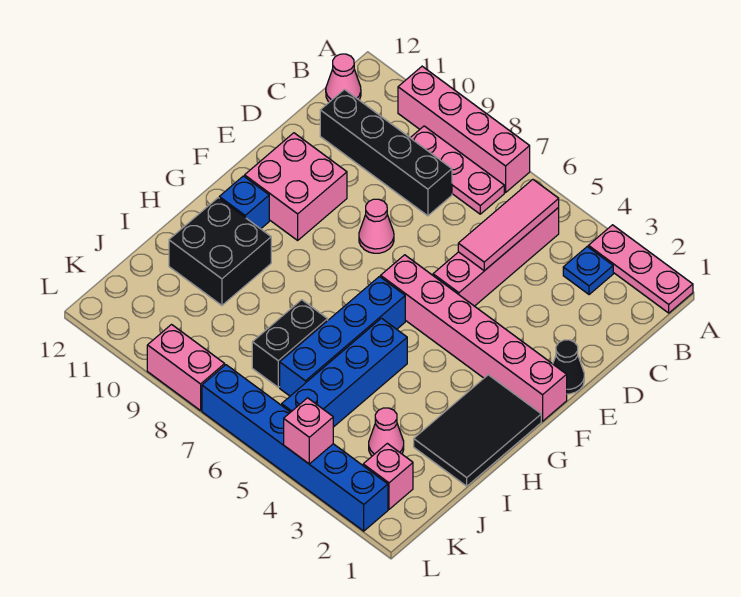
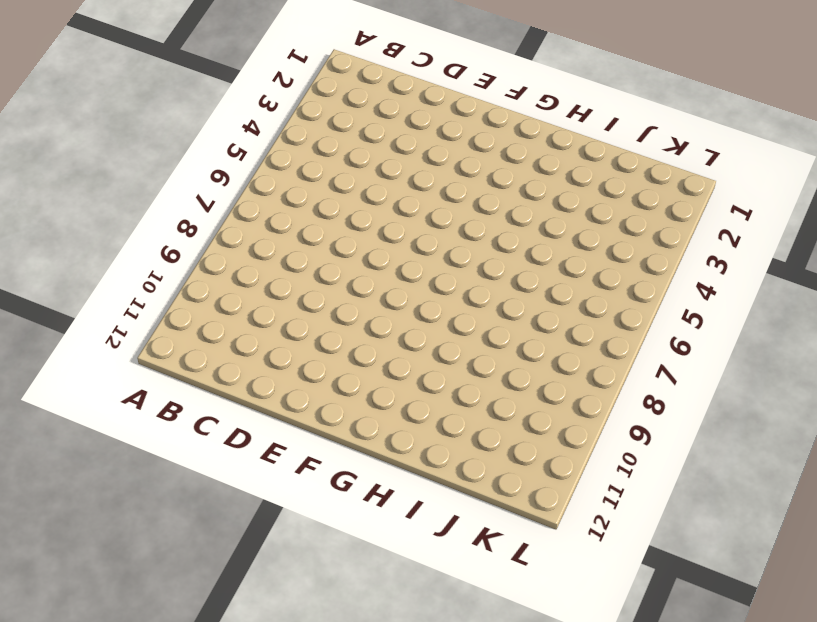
none -> pink plate A1:A3 level 1
none -> pink brick A7:A10 level 1
none -> blue plate B3 level 1

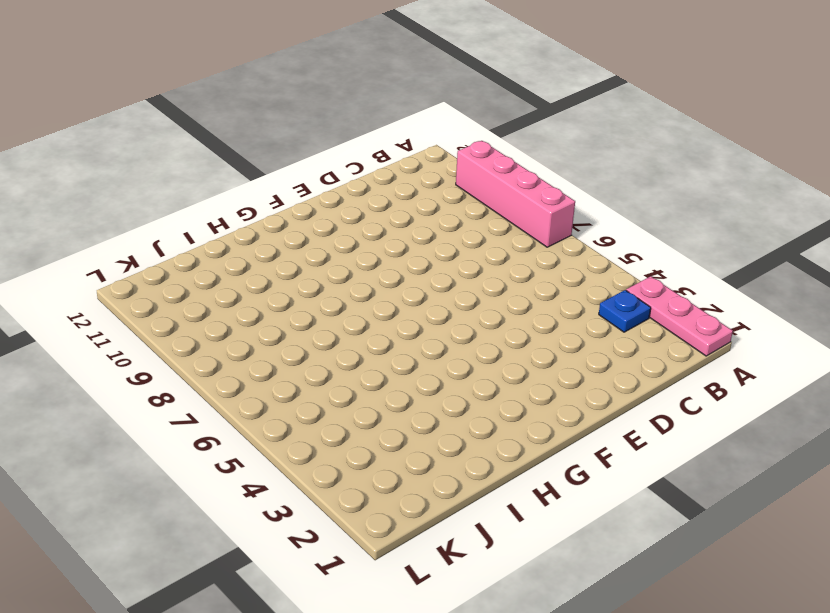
none -> pink brick B5:E5 level 1
none -> pink plate B7:B9 level 1
none -> pink cone B12 level 1

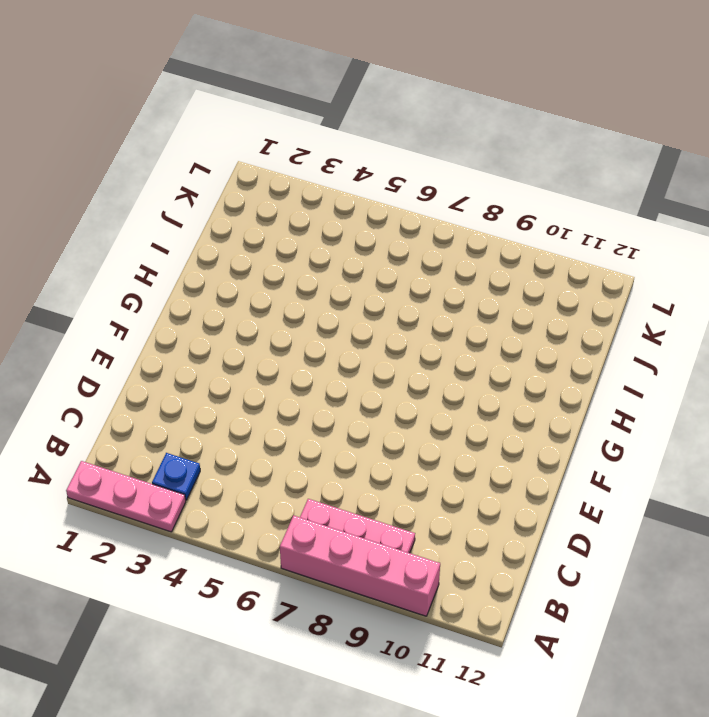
none -> pink brick B5:E5 level 1
none -> pink cone B12 level 1
none -> black brick C8:C11 level 1

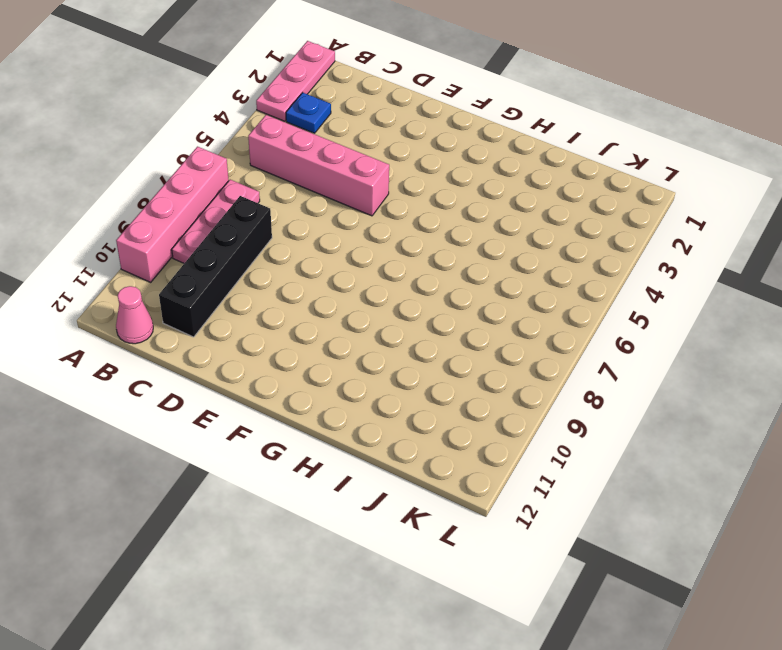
none -> black cone E1 level 1
none -> pink cone E8 level 1
none -> pink brick E10:F11 level 1

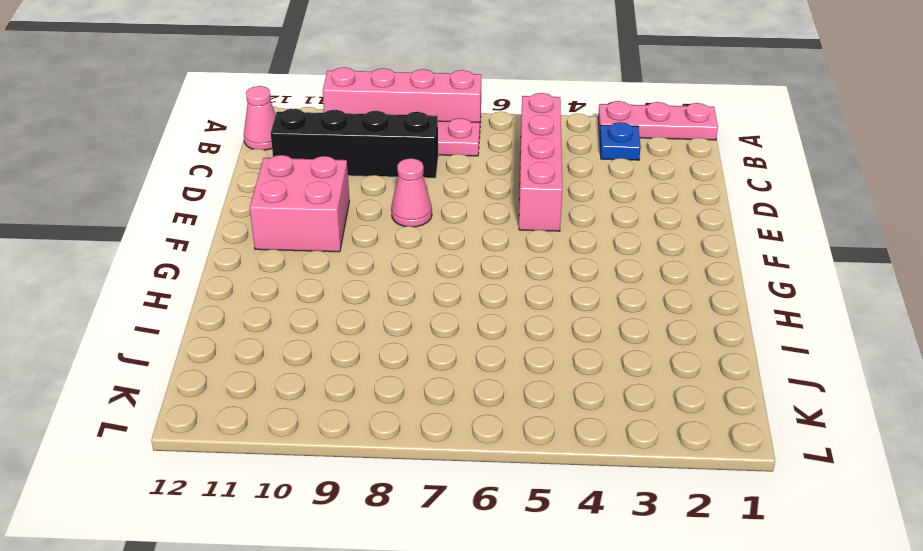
none -> black cone E1 level 1
none -> pink brick F1:F6 level 1
none -> black tile G1:I2 level 1

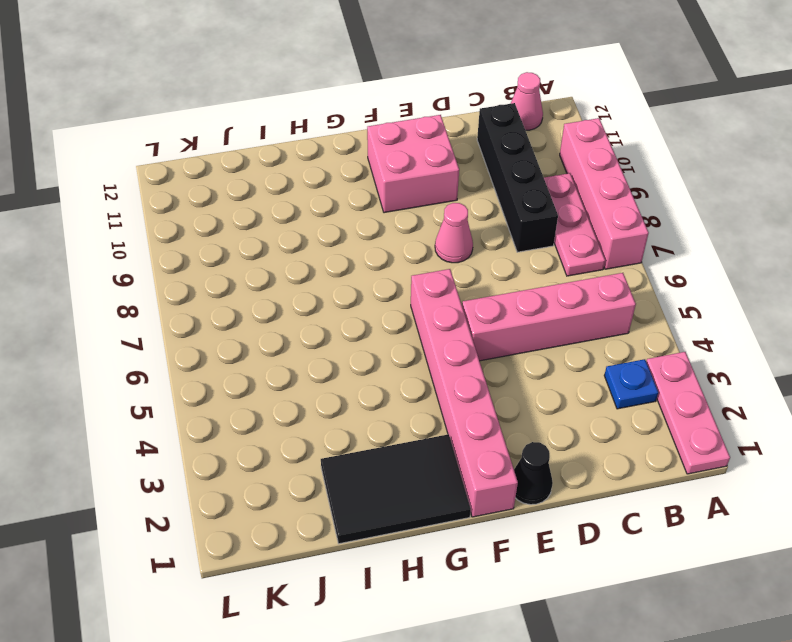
none -> blue brick G6:J6 level 1
none -> blue brick G11 level 1
none -> blue brick H5:K5 level 1

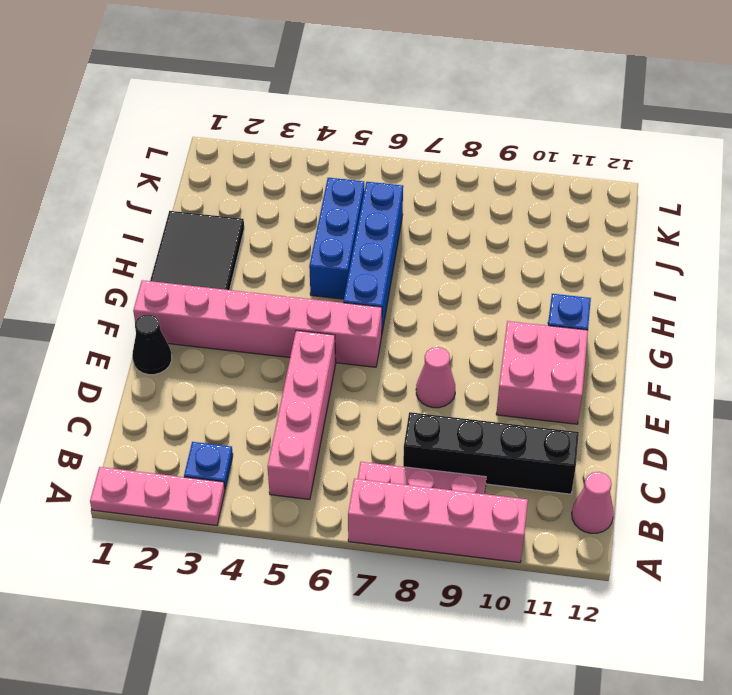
blue brick H5:J5 level 1 -> blue brick H5:K5 level 1
none -> black brick H10:I11 level 1
none -> black brick I7:J7 level 1
none -> pink cone J3 level 1

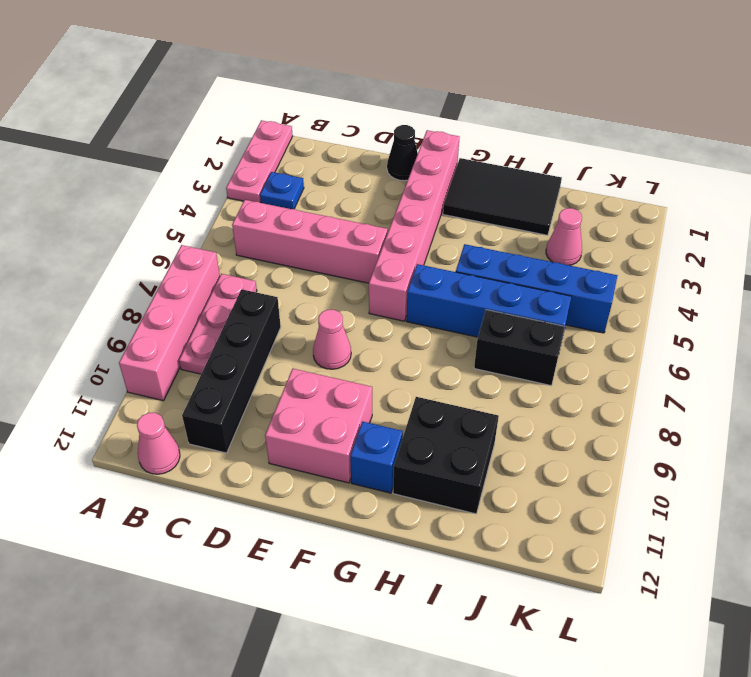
none -> pink brick K2 level 1
none -> blue brick L2:L7 level 1
none -> pink brick L8:L9 level 1

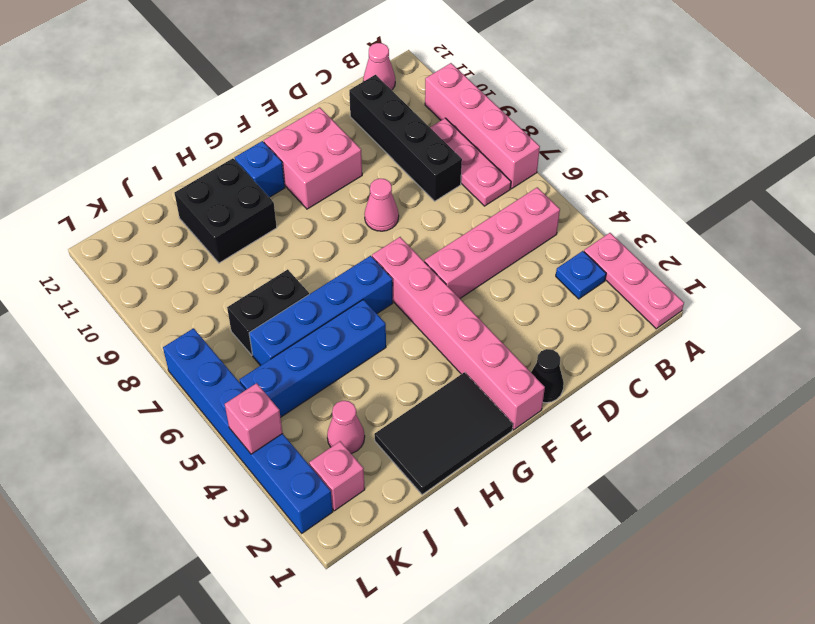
none -> pink brick L8:L9 level 1
none -> pink tile B5:D5 level 2

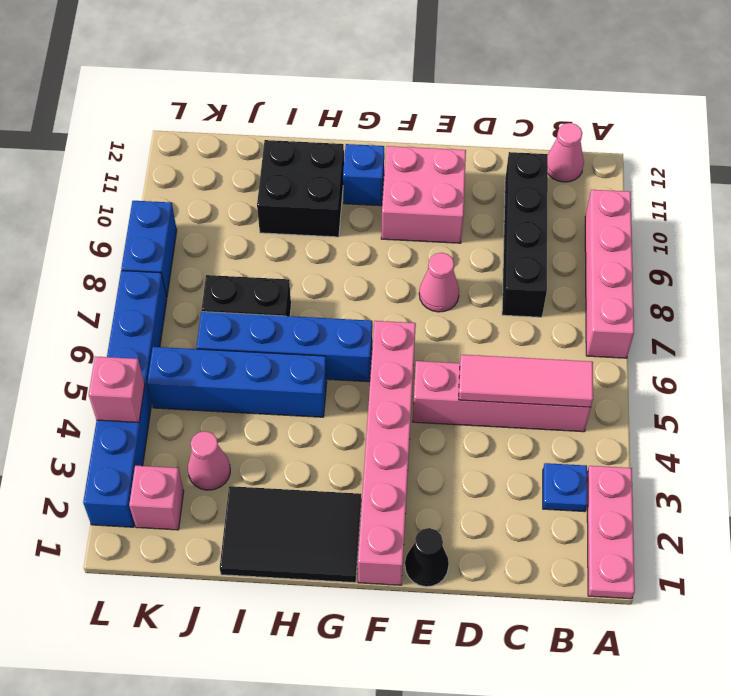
blue brick L8:L9 level 1 -> pink brick L8:L9 level 1
none -> pink plate B7:B9 level 1

